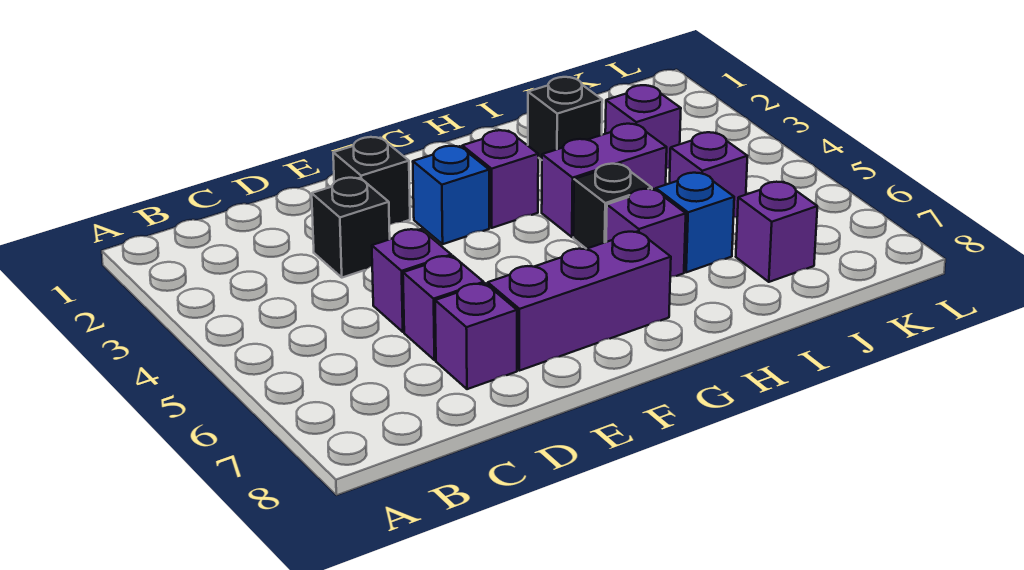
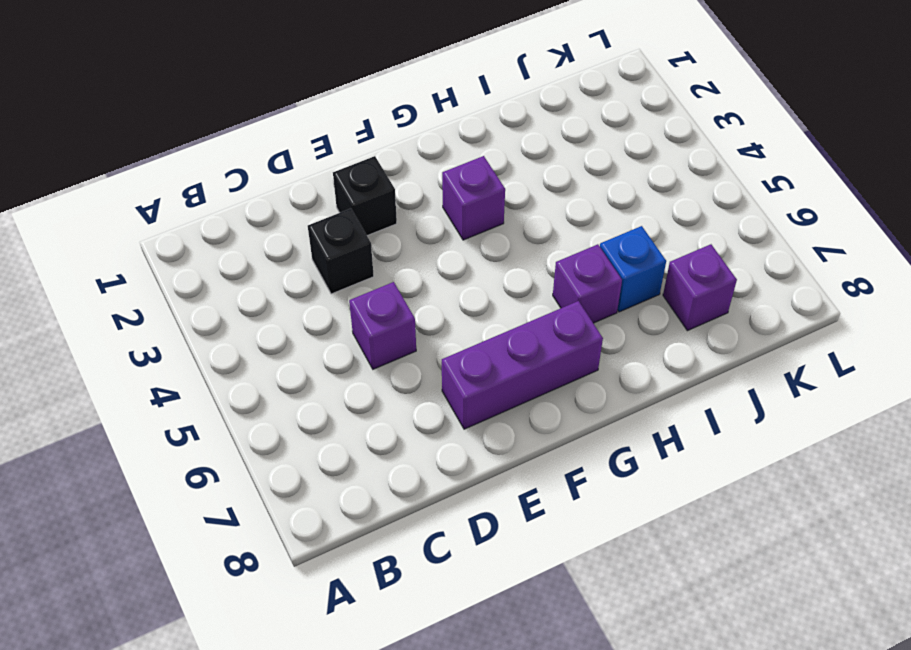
none -> purple brick D6 level 1
none -> purple brick D7 level 1
none -> blue brick F3 level 1

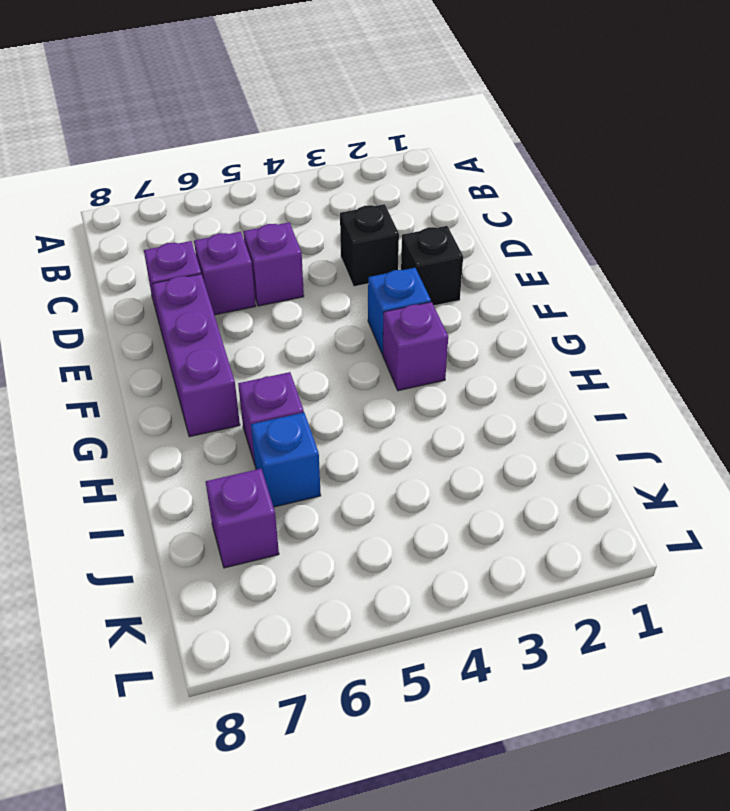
none -> purple brick H4:I4 level 1
none -> black brick H5 level 1
none -> black brick I2 level 1

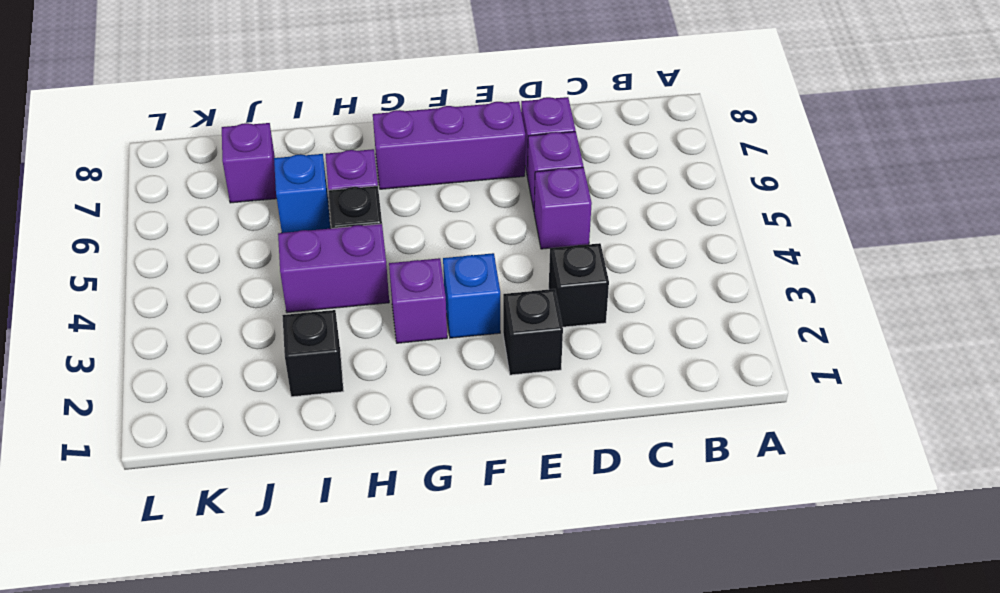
none -> purple brick J3 level 1
none -> purple brick J5 level 1

